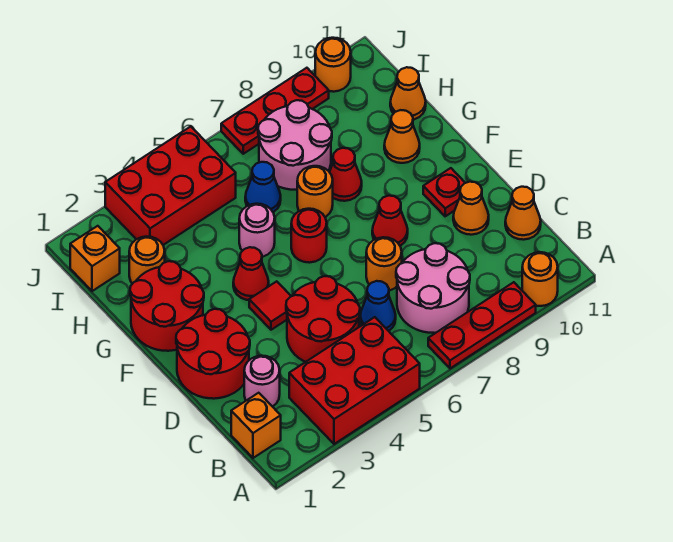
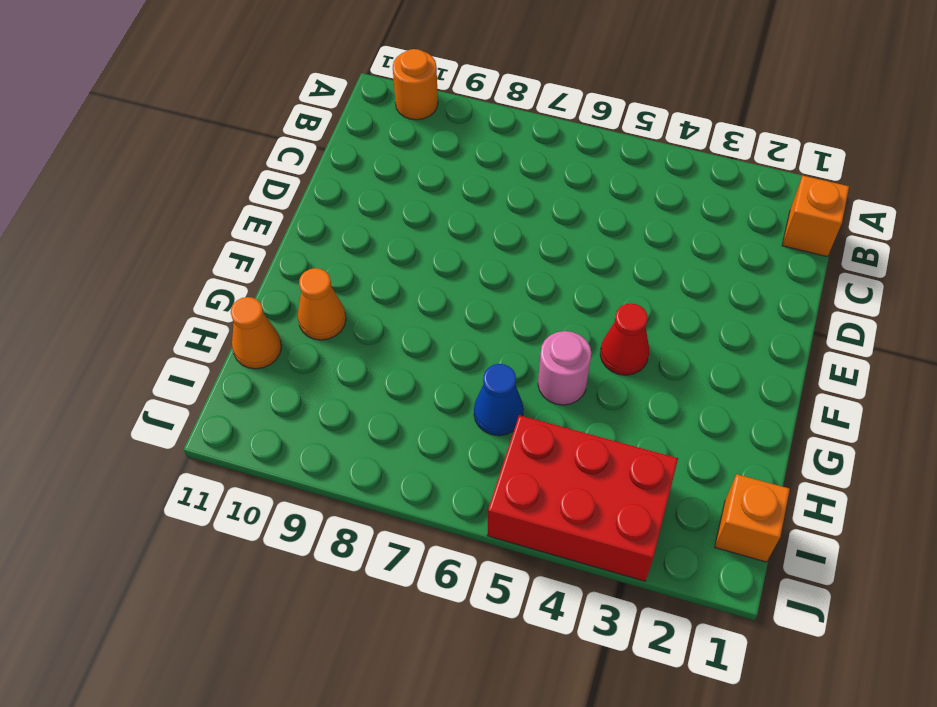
none -> red brick A3:B5 level 1
none -> red plate A7:A9 level 1
none -> pink round brick B7:C8 level 1
none -> pink round brick C2 level 1

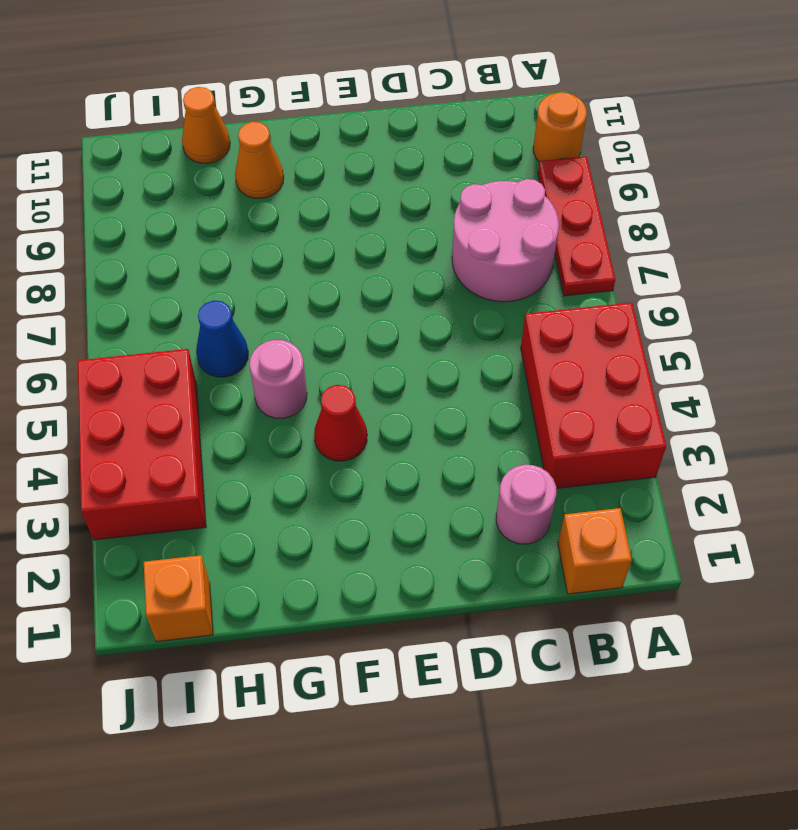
none -> red round brick C4:D5 level 1
none -> blue cone C6 level 1
none -> orange cone C11 level 1
none -> red round brick D1:E2 level 1

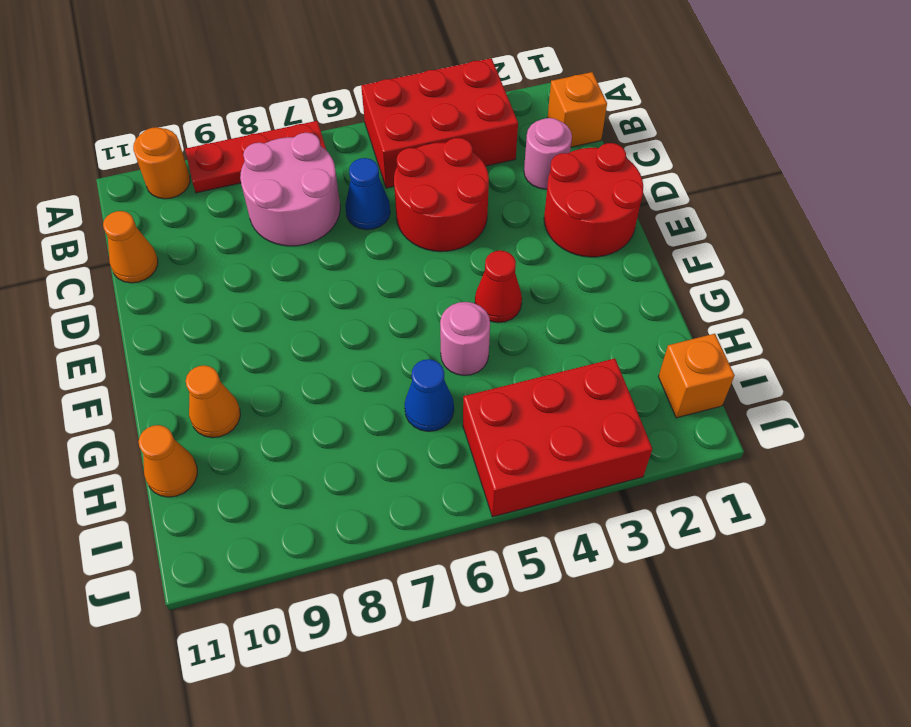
none -> orange round brick D7 level 1
none -> orange cone D10 level 1
none -> red tile E4 level 1
none -> red cone E8 level 1

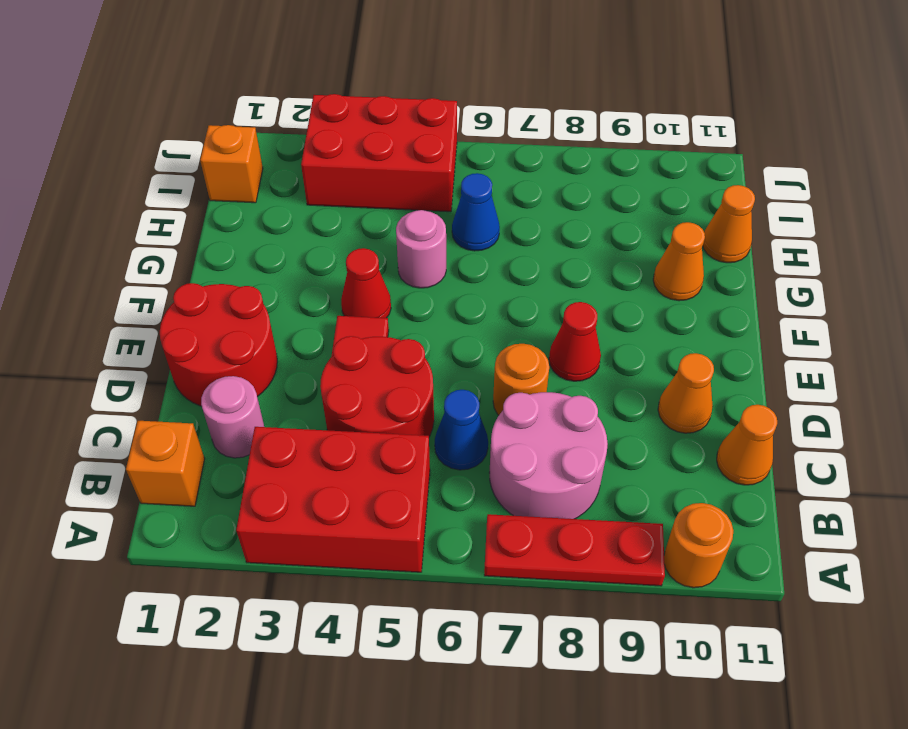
none -> red plate E10 level 1
none -> red round brick F1:G2 level 1
none -> red round brick F6 level 1
none -> orange round brick G7 level 1

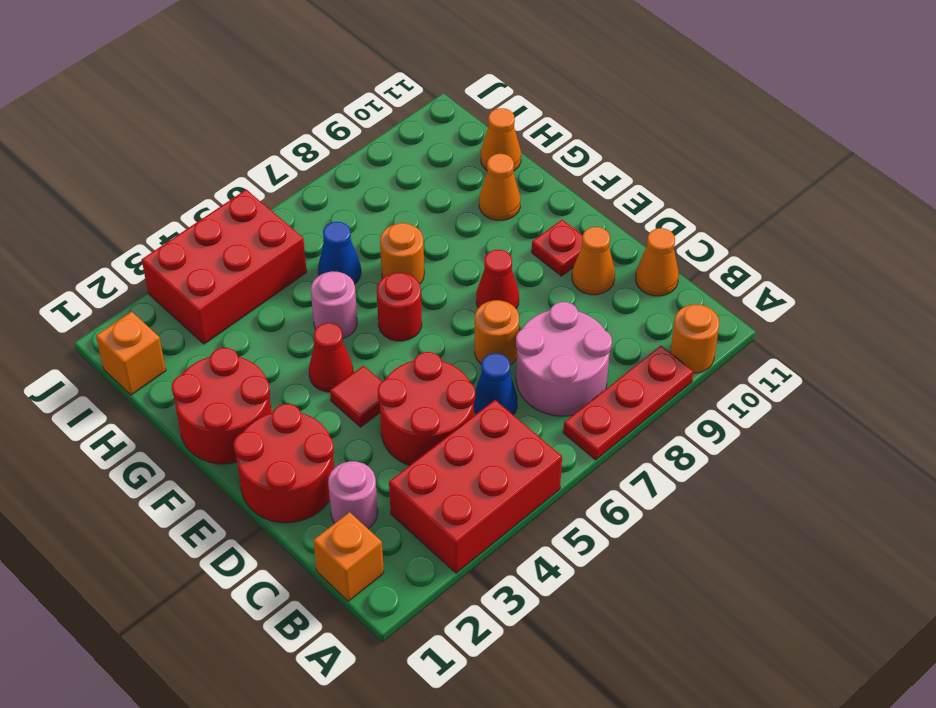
none -> red cone G8 level 1
none -> orange round brick H2 level 1
none -> pink round brick H7:I8 level 1
none -> red plate J7:J9 level 1

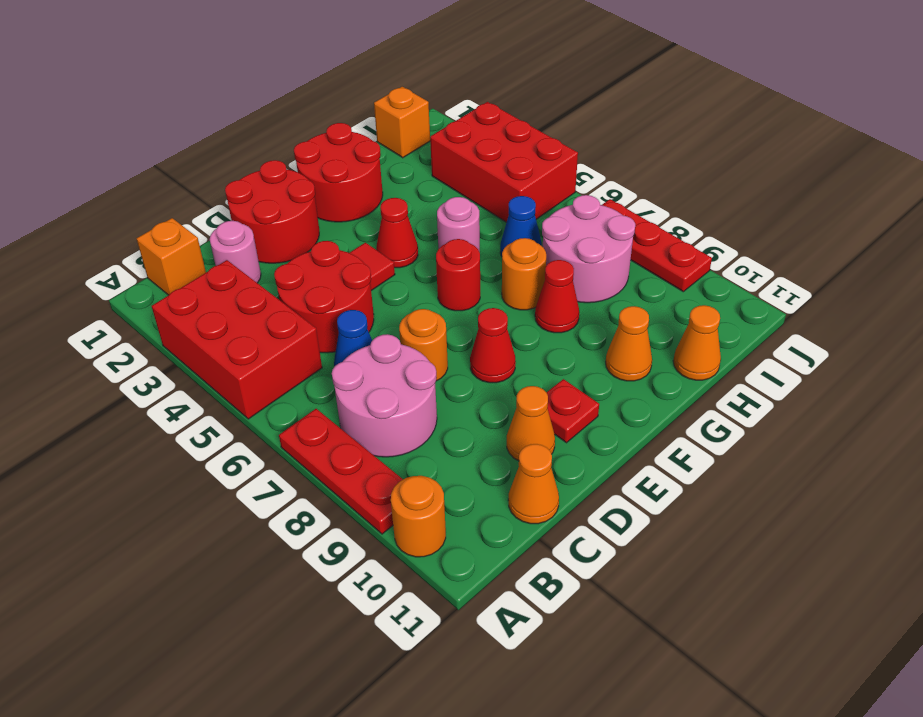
none -> orange round brick H2 level 1
none -> orange round brick J10 level 1

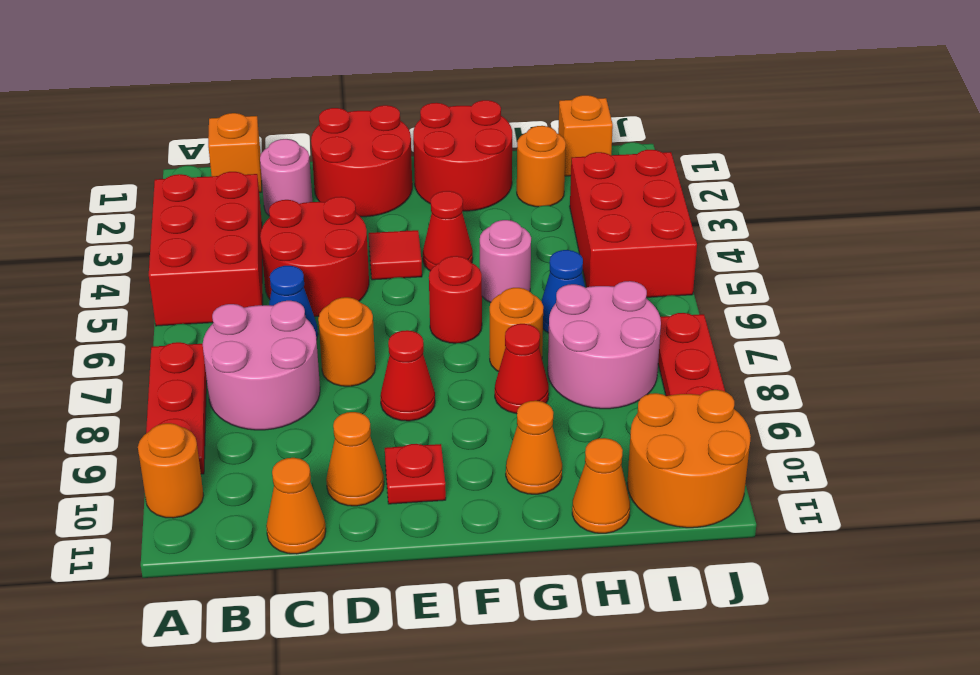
orange round brick I10:J11 level 1 -> orange round brick J10 level 1

